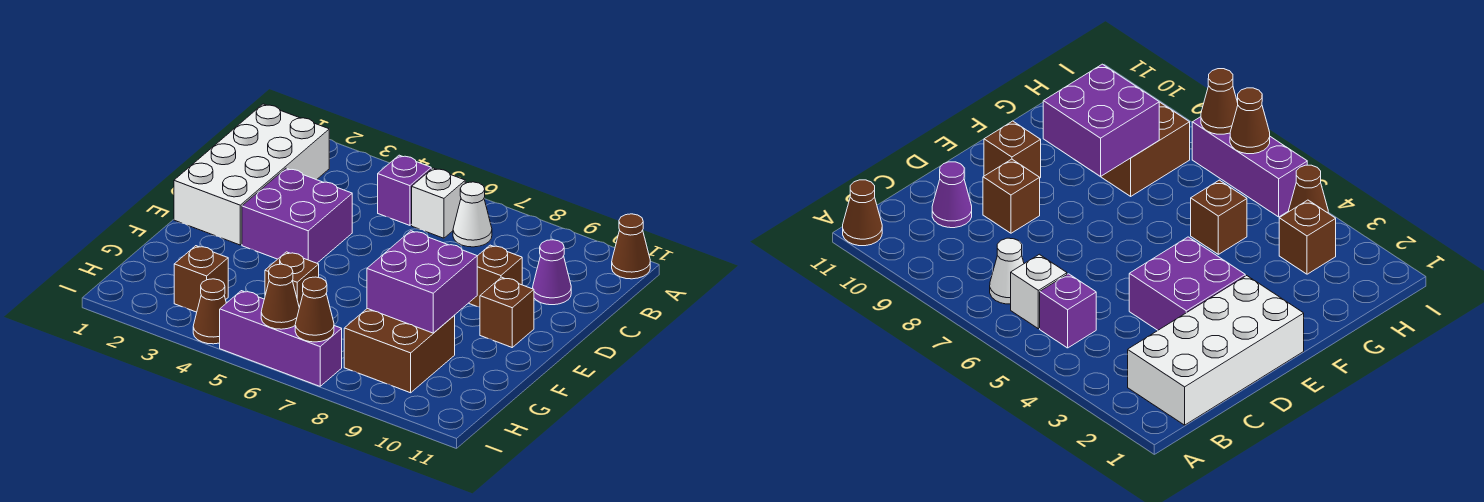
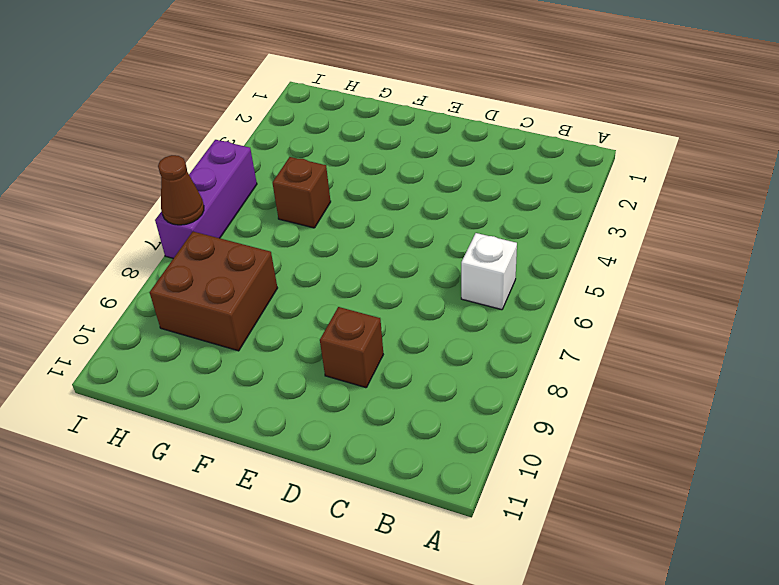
none -> brown cone A11 level 1
none -> white brick B1:E2 level 1
none -> purple brick B5 level 1

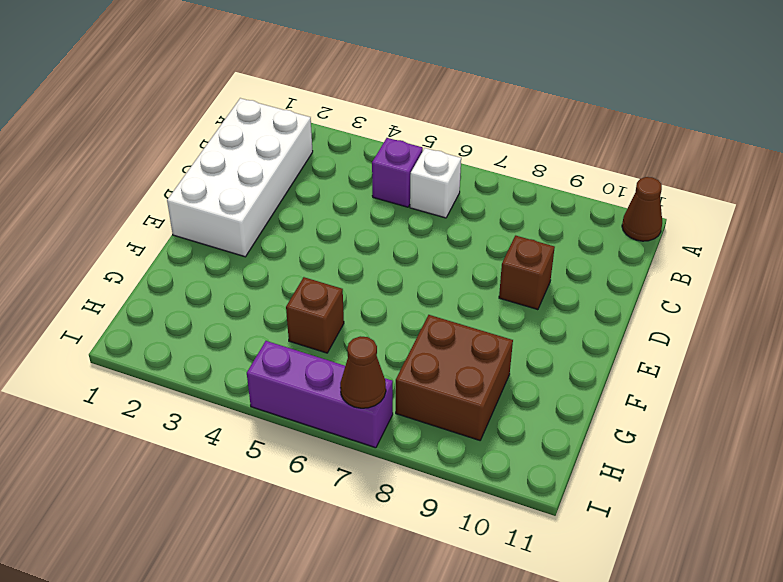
none -> white cone B7 level 1
none -> purple cone C10 level 1
none -> purple brick D3:E4 level 1

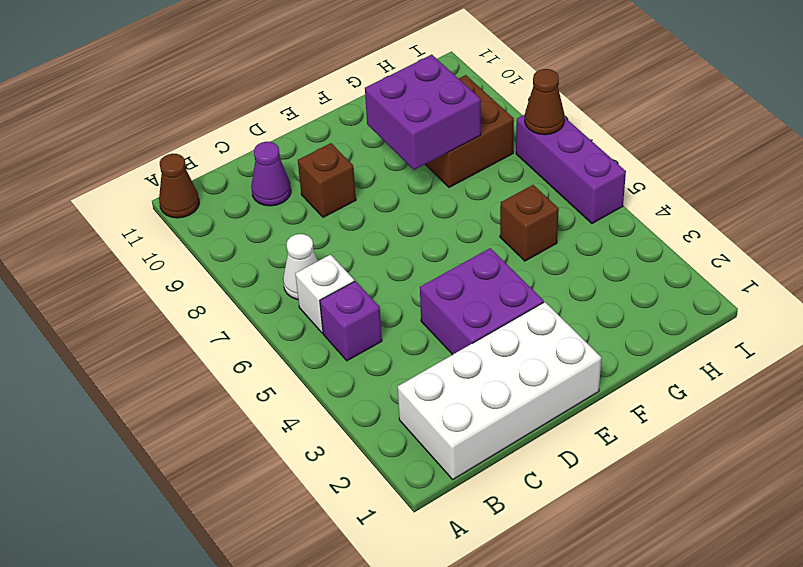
none -> brown brick E10 level 1
none -> brown brick H3 level 1
none -> brown cone I4 level 1

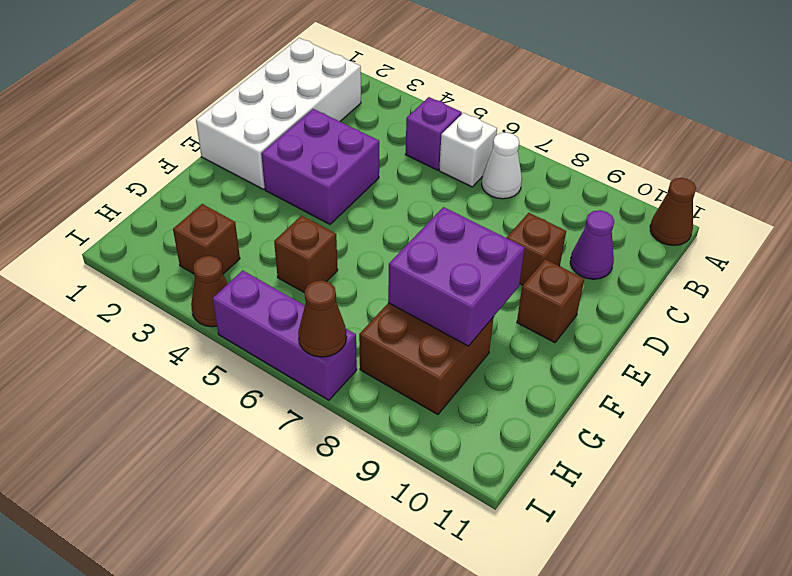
none -> brown cone I6 level 2

